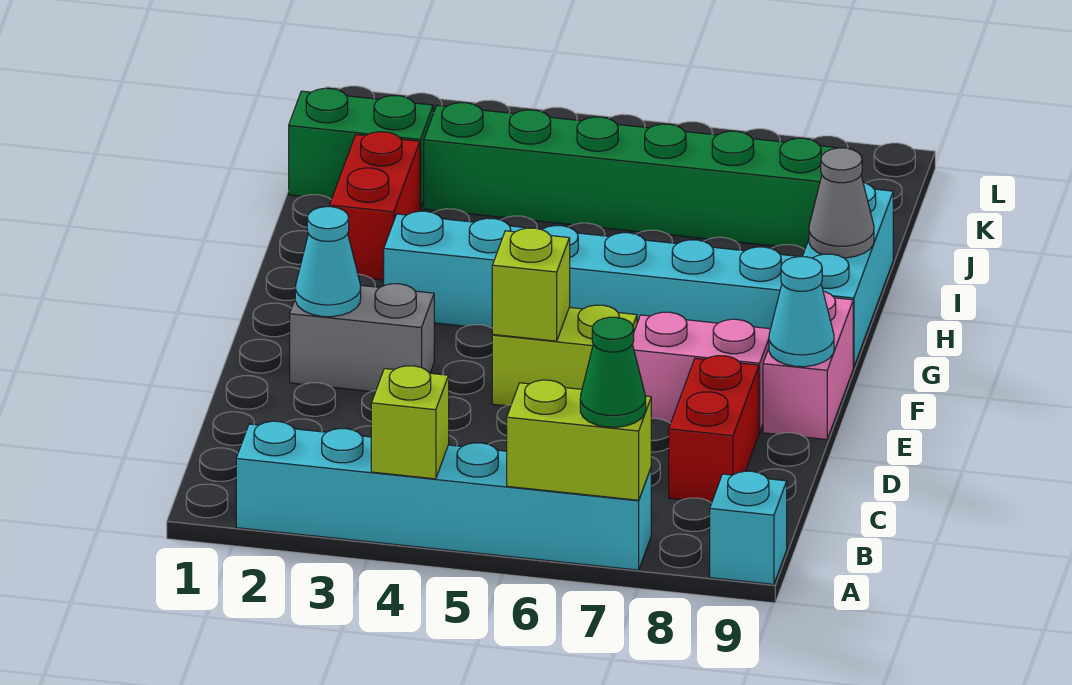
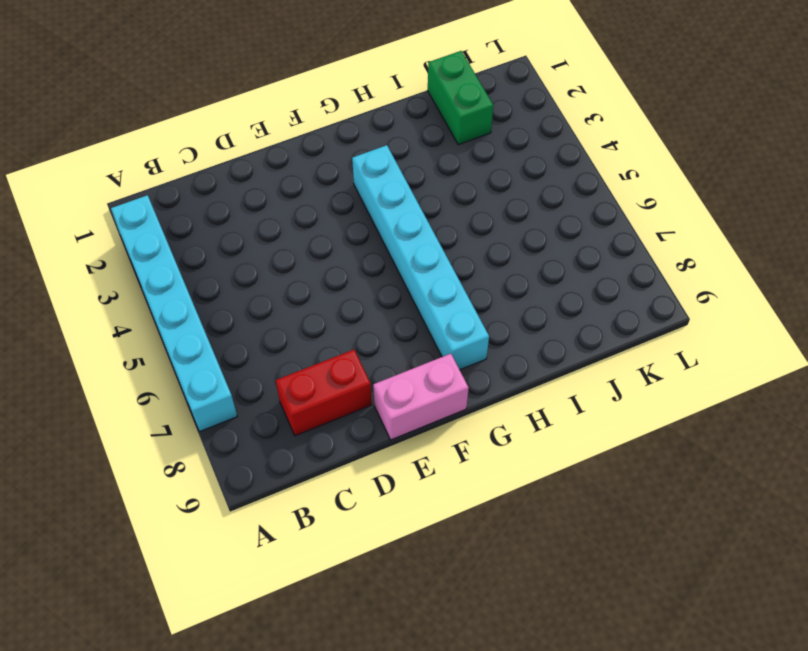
none -> cyan brick A9 level 1
none -> grey brick E2:E3 level 1
none -> lime brick E5:E6 level 1

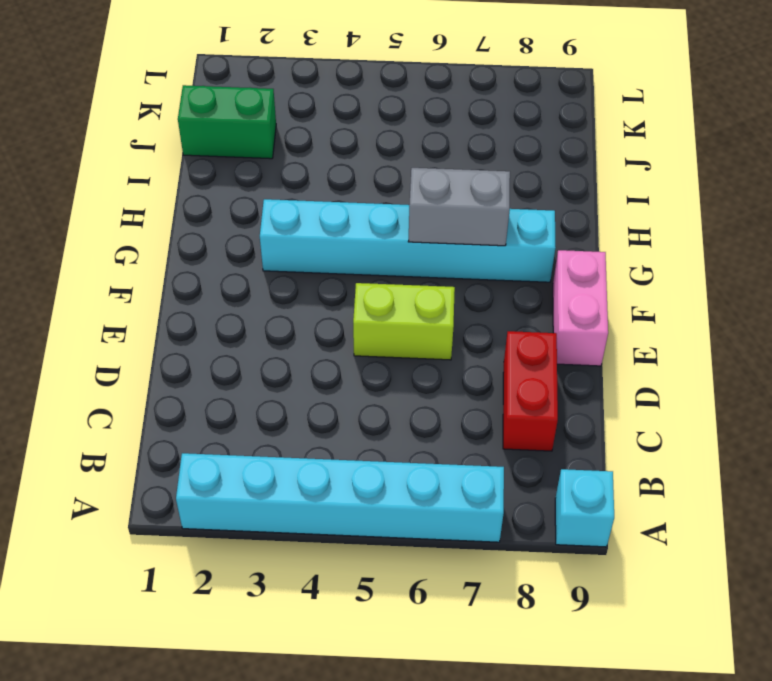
grey brick G6:G7 level 2 -> grey brick E2:E3 level 1
none -> pink brick E7:E8 level 1
none -> cyan brick G9:I9 level 1
none -> red brick H2:I2 level 1

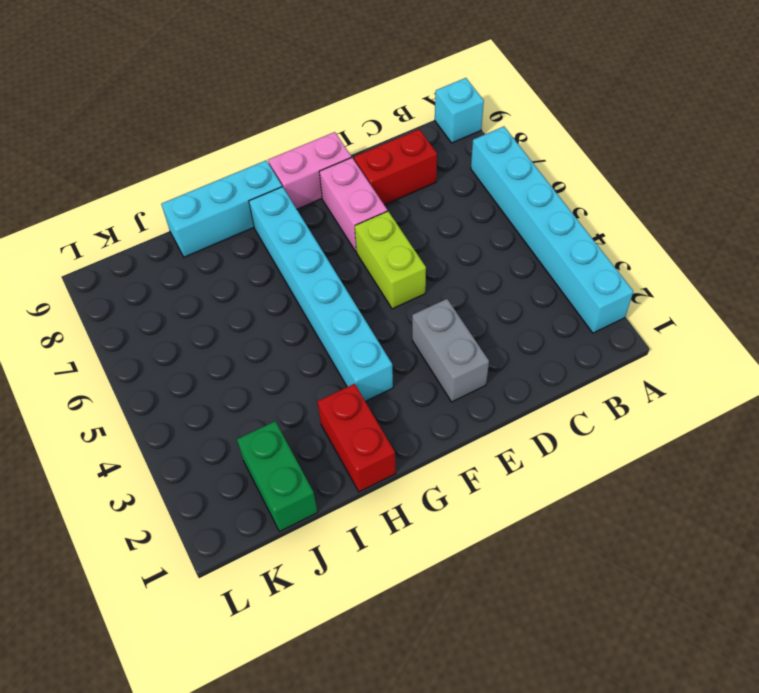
red brick H1:H2 level 1 -> red brick H2:I2 level 1
none -> green brick J3:J8 level 1
none -> lime brick A4 level 2
none -> lime brick A6:A7 level 2

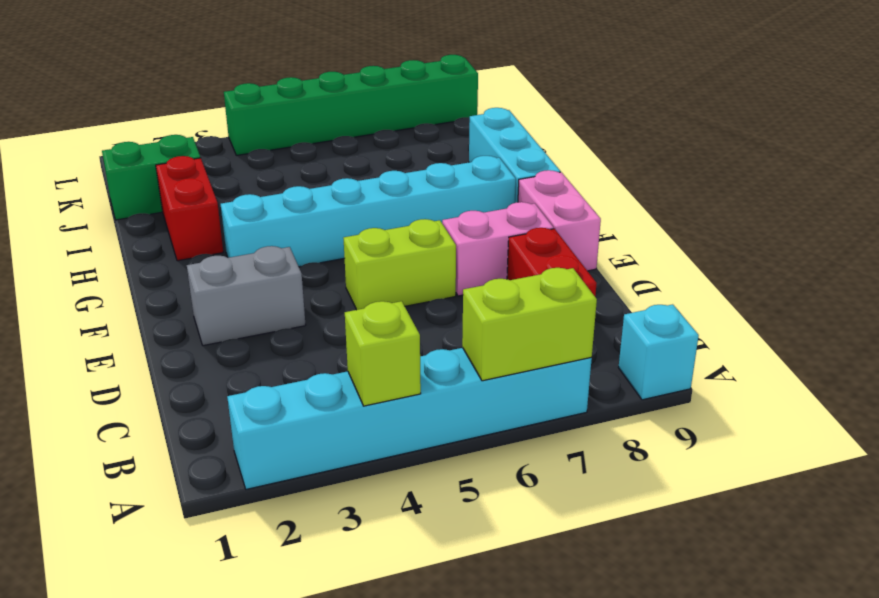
green brick L4:L9 level 1 -> green brick J3:J8 level 1
none -> cyan cone E2 level 2
none -> lime brick E5 level 2
none -> cyan cone E9 level 2

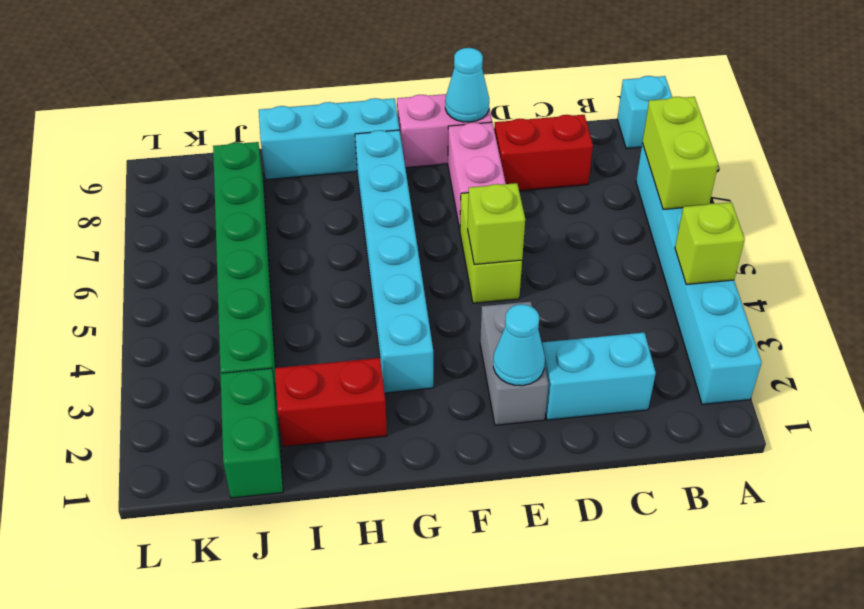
cyan brick C2:D2 level 1 -> none
none -> grey cone H9 level 2
none -> green cone A7 level 3

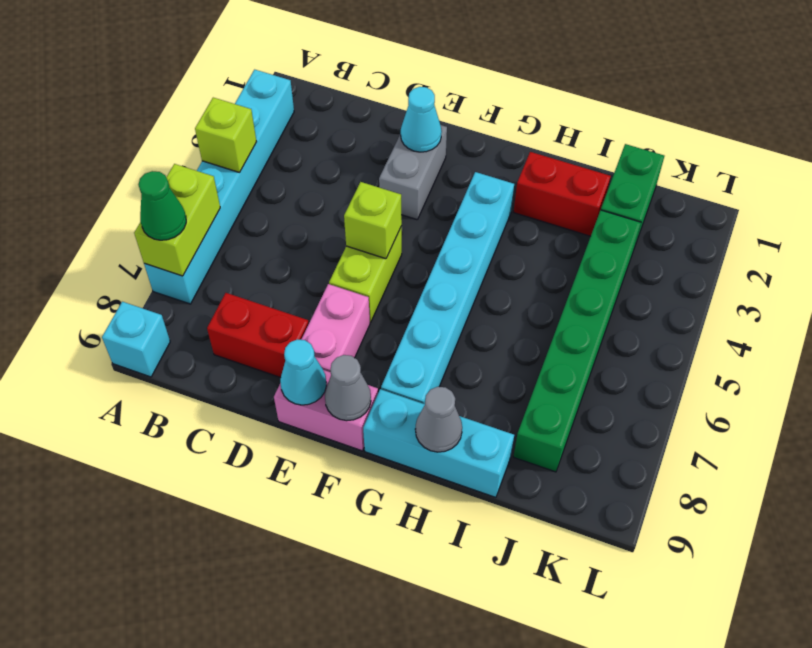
grey cone F9 level 2 -> none

